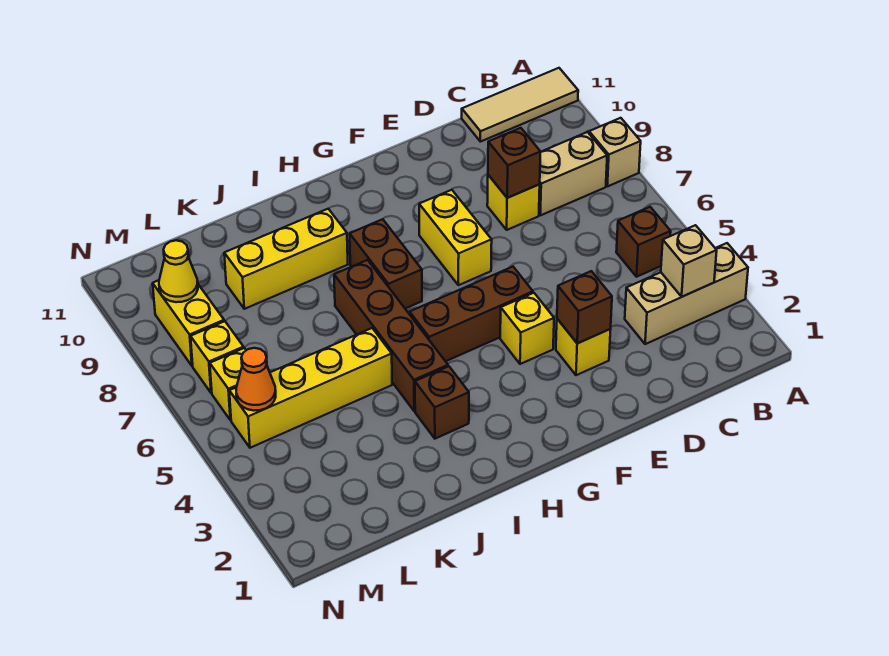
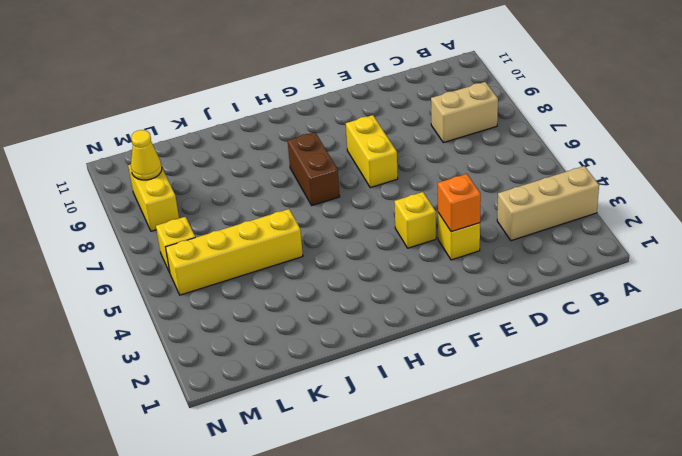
orange brick E3 level 2 -> brown brick E3 level 2
none -> tan brick A8 level 1
none -> tan tile A11:C11 level 1
none -> brown brick B5 level 1

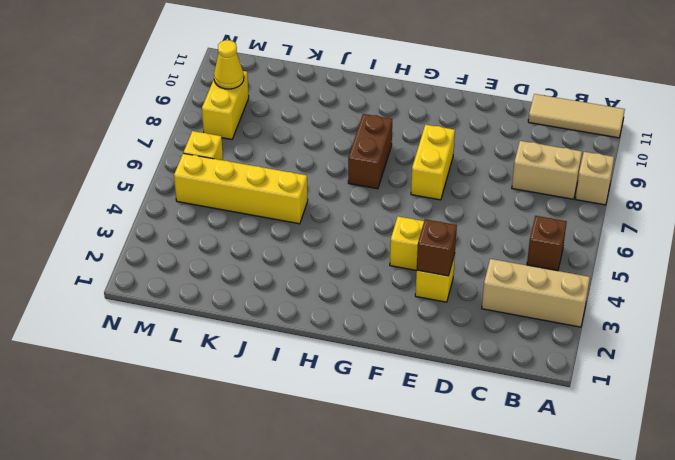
none -> yellow brick D8 level 1
none -> brown brick F5:H5 level 1
none -> brown brick I3 level 1

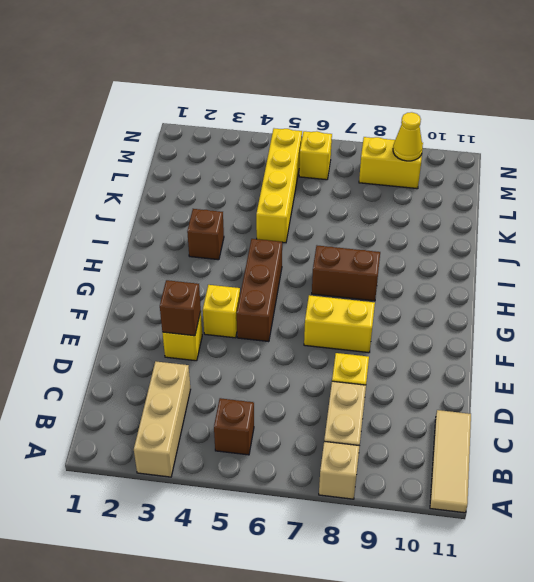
none -> brown brick I4:I7 level 1
none -> yellow brick I9:K9 level 1
none -> yellow brick M7 level 1

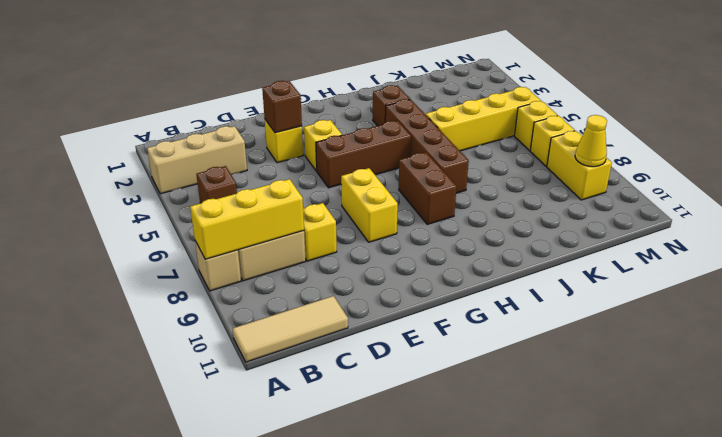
yellow brick A8:C8 level 2 -> yellow brick I9:K9 level 1
none -> tan brick B3 level 2
none -> brown brick D8 level 2
none -> orange cone M5 level 2

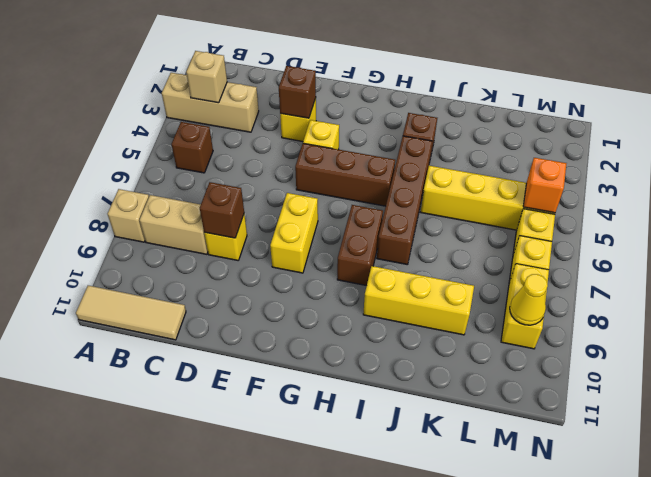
orange brick M5 level 2 -> orange cone M5 level 2

